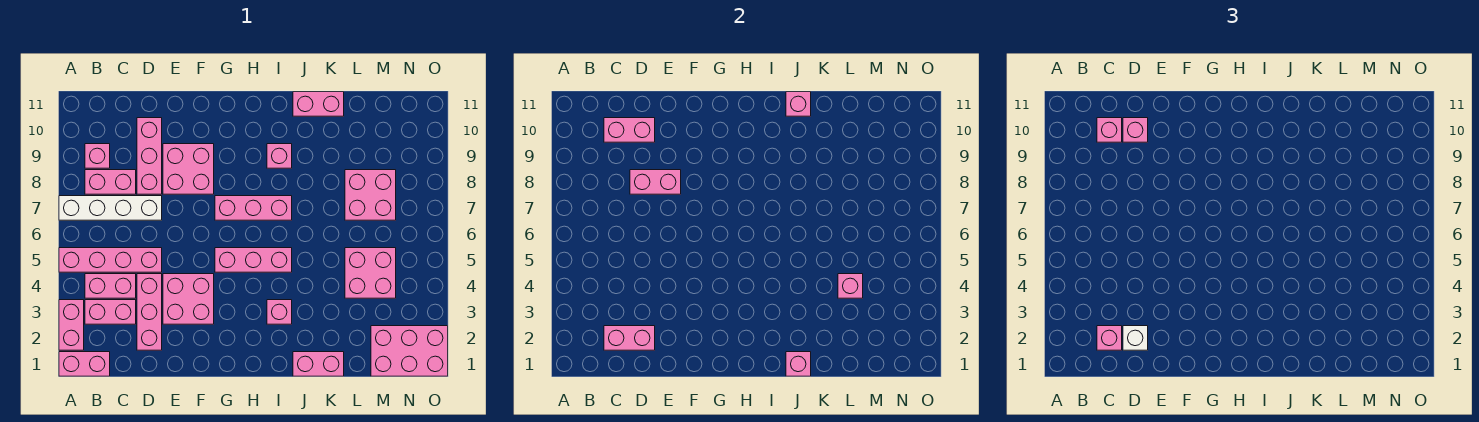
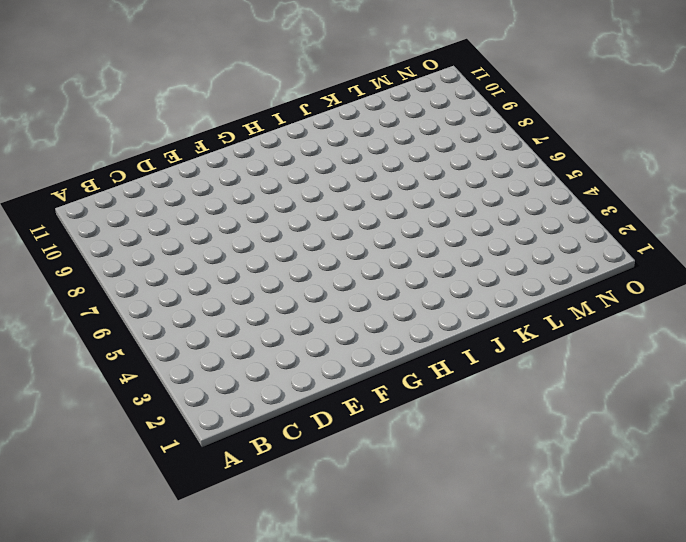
none -> pink brick A1:B1 level 1
none -> pink brick A2:A3 level 1
none -> pink brick A5:D5 level 1
none -> white brick A7:D7 level 1

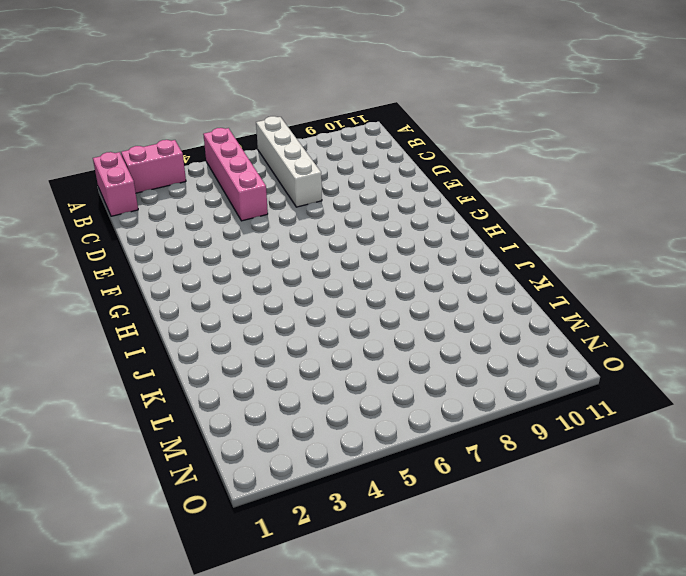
none -> pink brick B3:C3 level 1
none -> pink brick B4:C4 level 1
none -> pink brick B8:C8 level 1
none -> pink brick B9 level 1

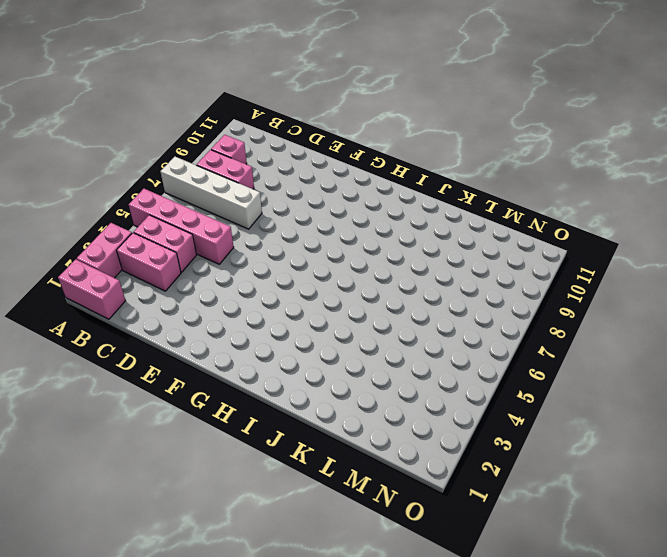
none -> pink brick D2:D4 level 1
none -> pink brick D8:D10 level 1
none -> pink brick E3:F4 level 1
none -> pink brick E8:F9 level 1

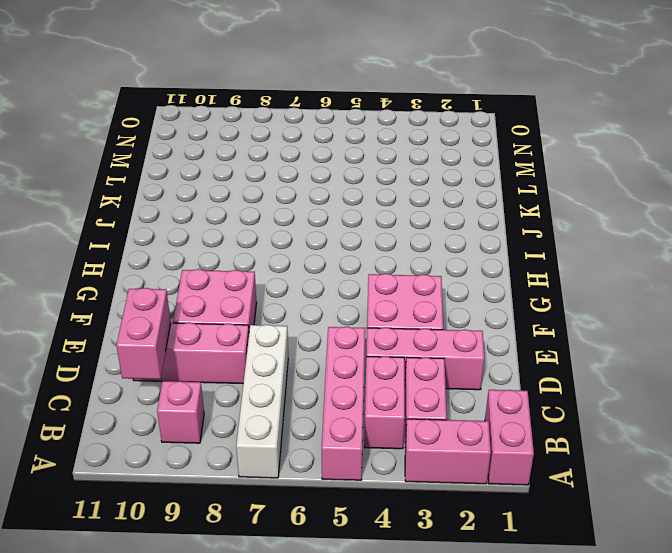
none -> pink brick B8:C8 level 1
none -> pink brick G5:I5 level 1
none -> pink brick G7:I7 level 1
none -> pink brick I3 level 1

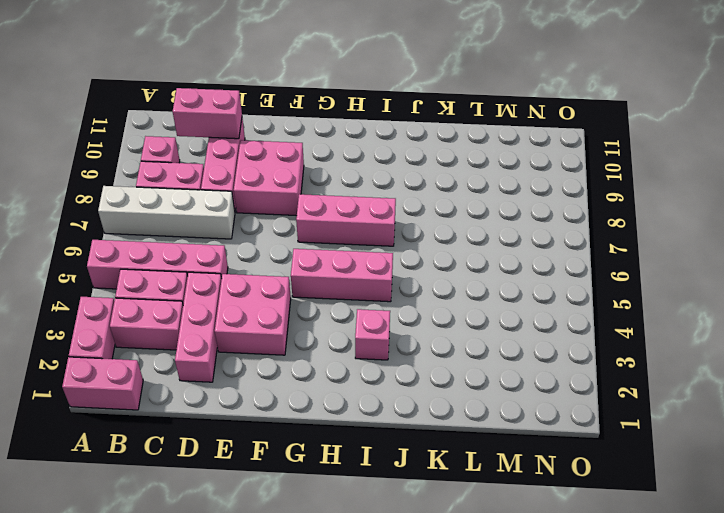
none -> pink brick I9 level 1
none -> pink brick J1:K1 level 1
none -> pink brick J11:K11 level 1
none -> pink brick L4:M5 level 1

